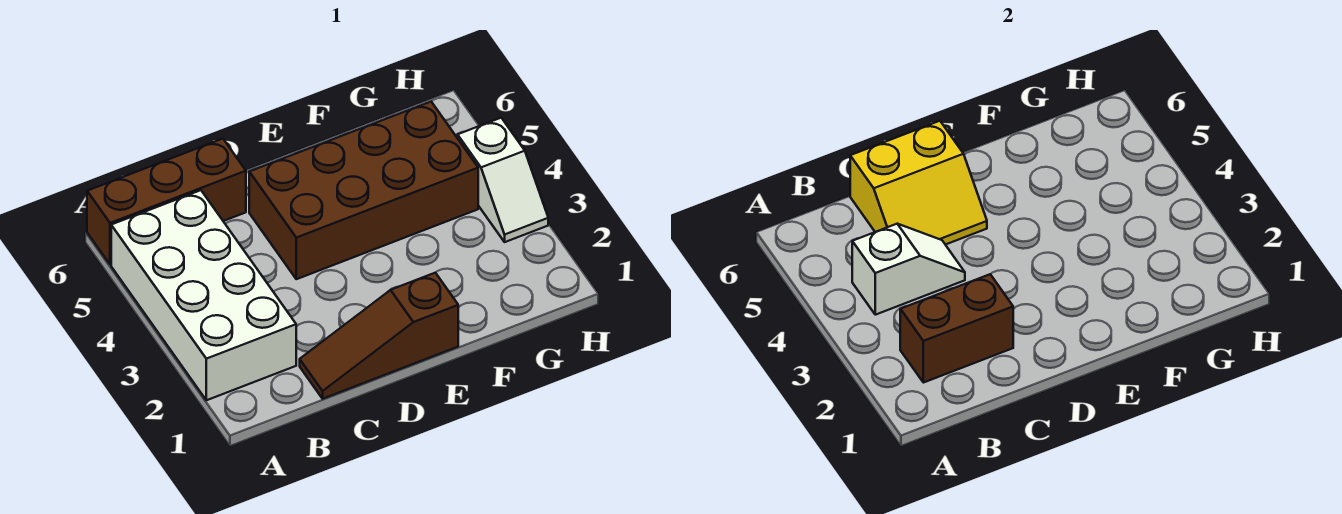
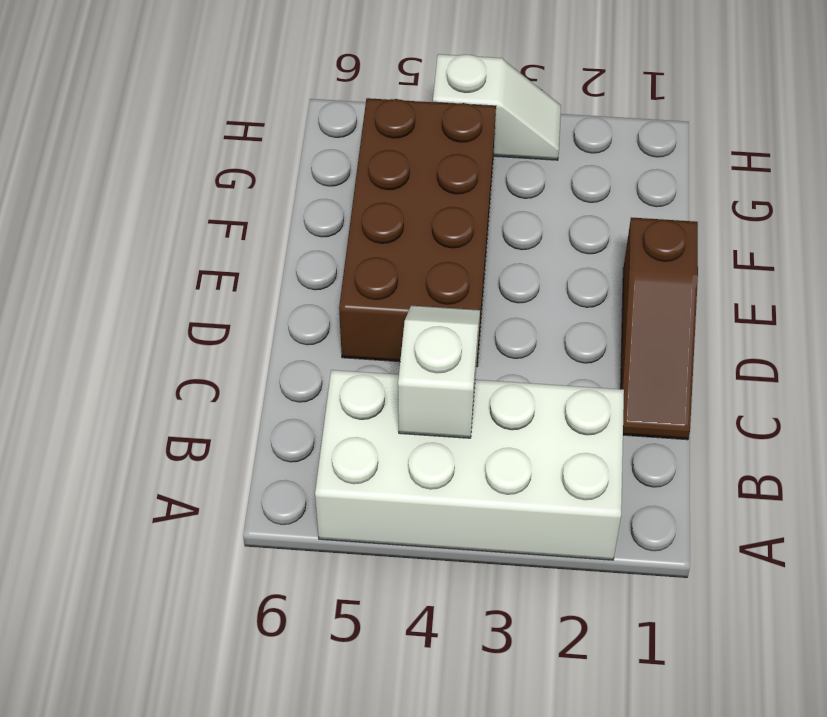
none -> brown brick A6:C6 level 1
none -> brown brick B2:C2 level 2

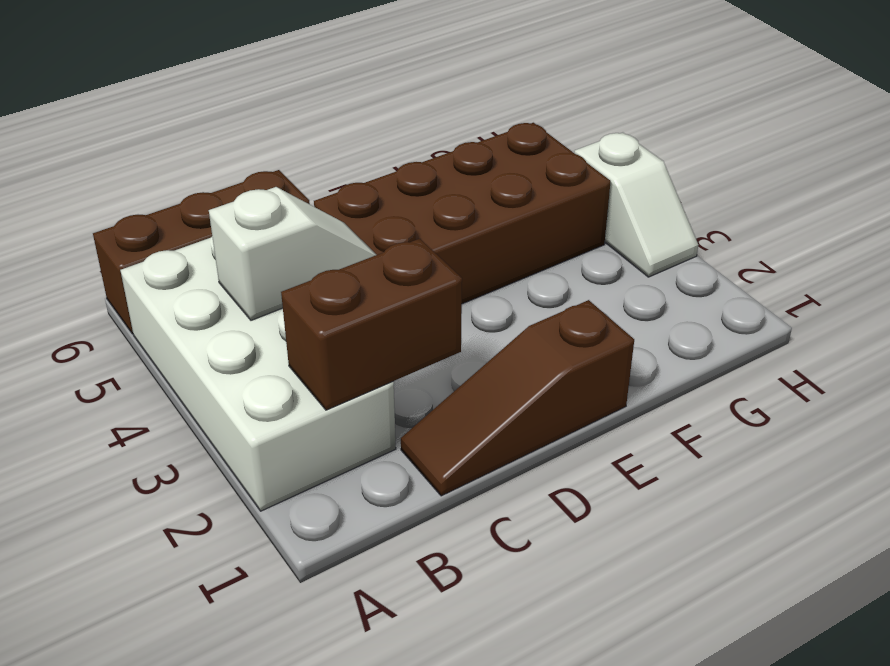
none -> yellow slope C5:D6 level 2 top 6

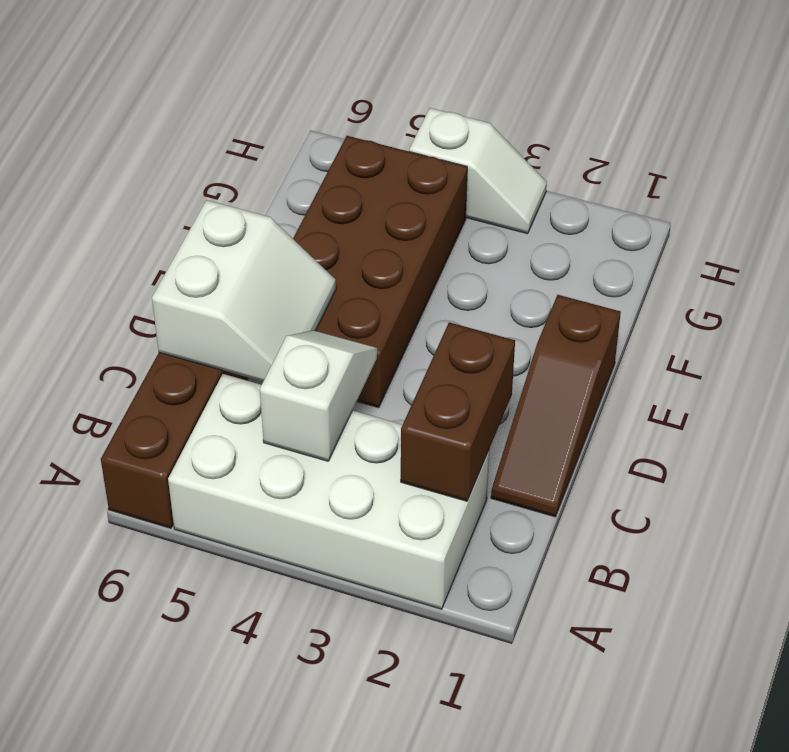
white slope C5:D6 level 2 top 6 -> yellow slope C5:D6 level 2 top 6

